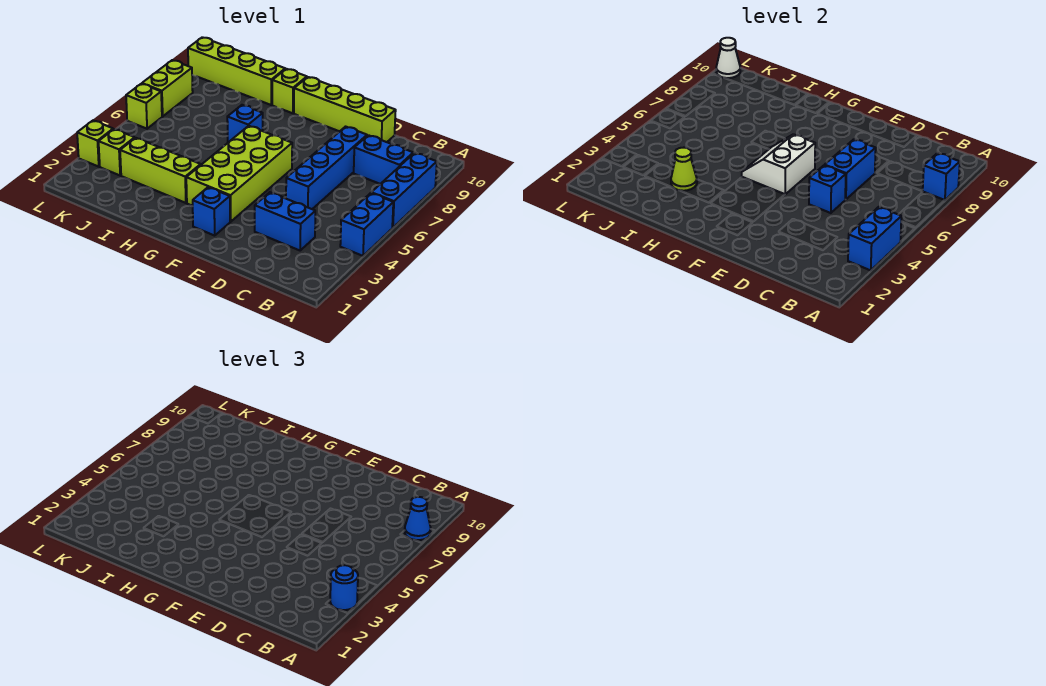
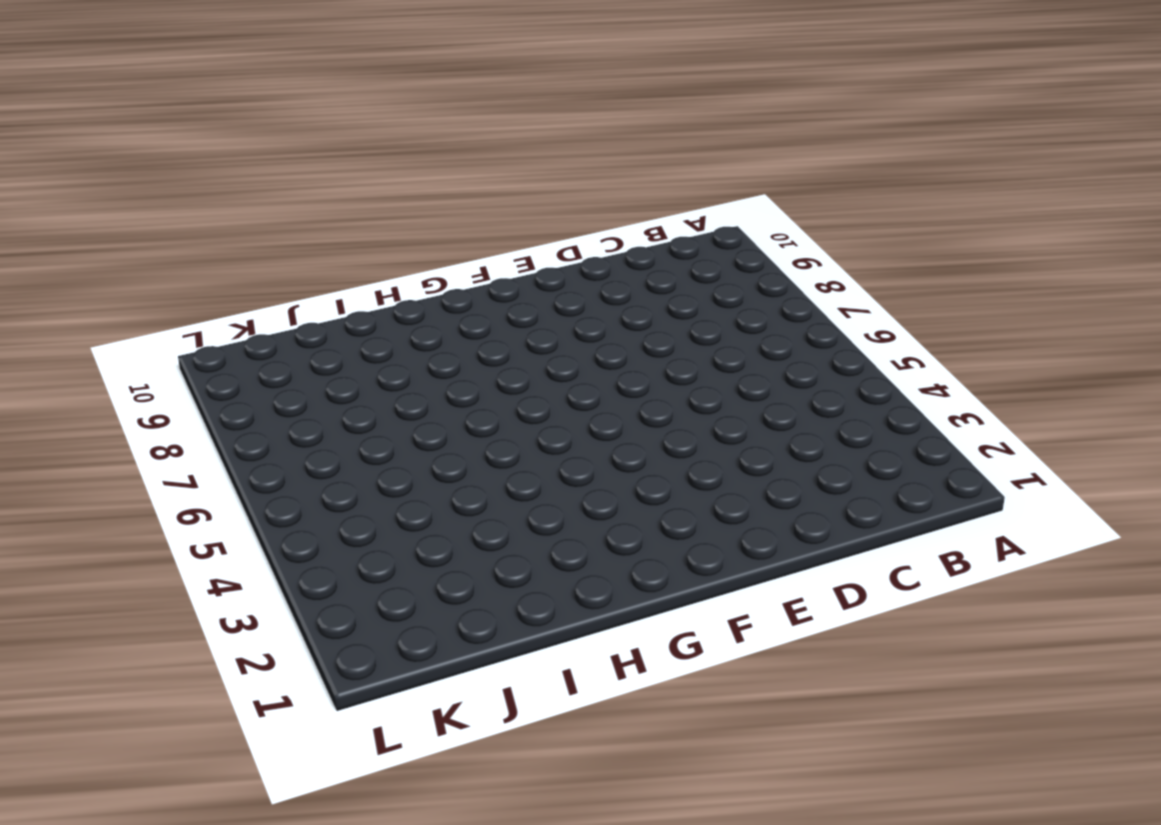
none -> blue brick A4:A5 level 1
none -> blue brick A6:A8 level 1
none -> blue brick B8:C8 level 1

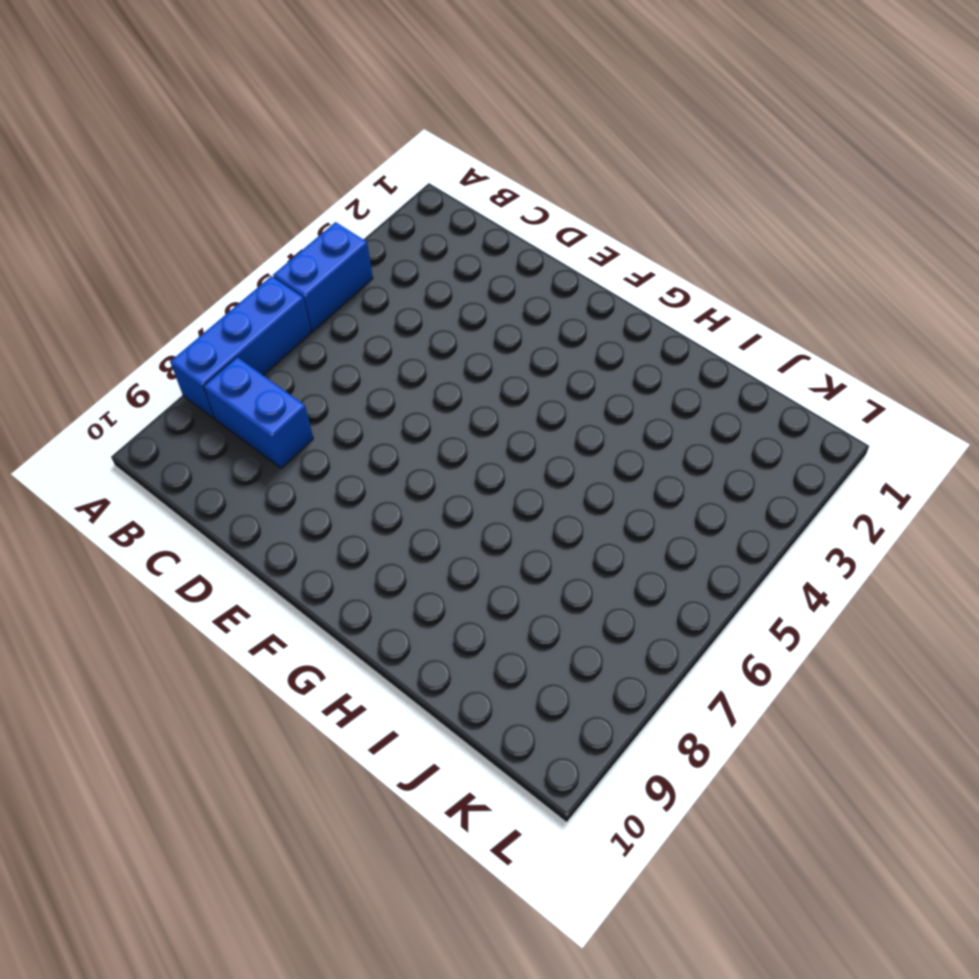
none -> blue brick C3:D3 level 1
none -> blue brick D5:D8 level 1
none -> lime brick D10:G10 level 1

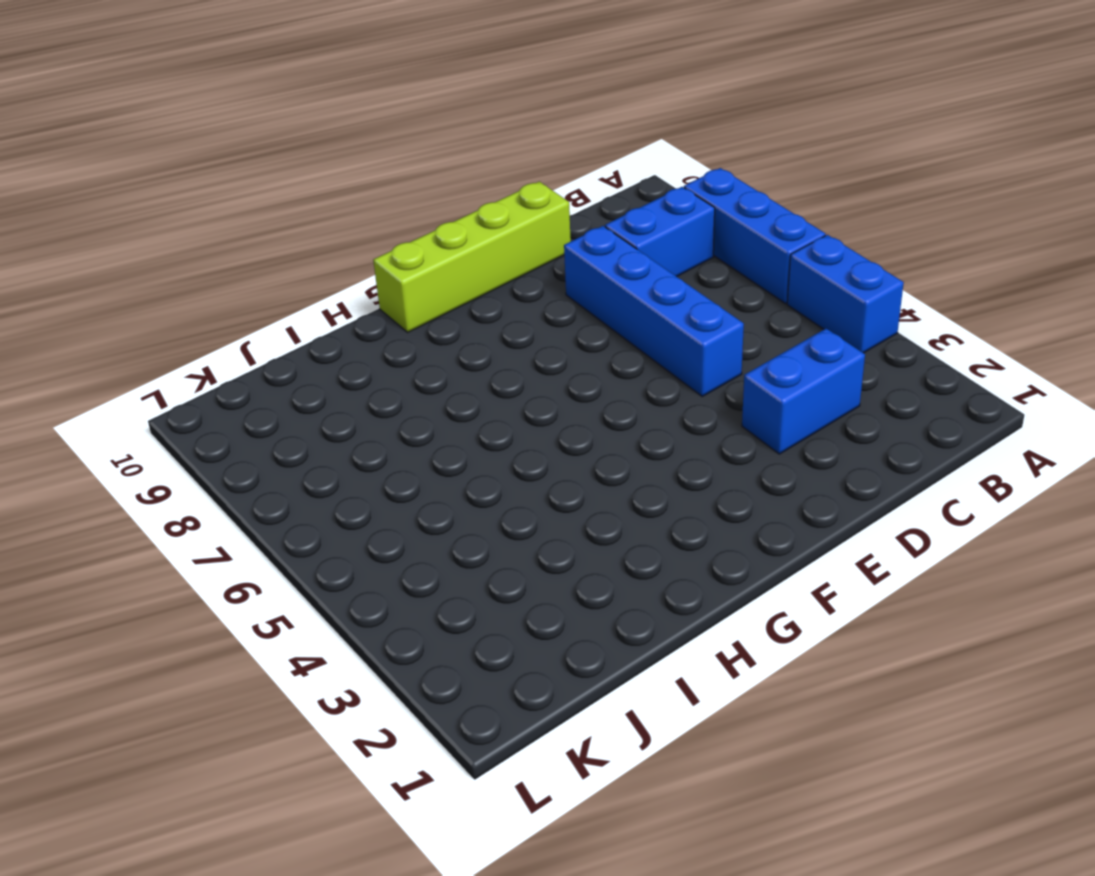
none -> blue brick F2 level 1
none -> lime brick F3:G6 level 1
none -> lime brick H3:J3 level 1

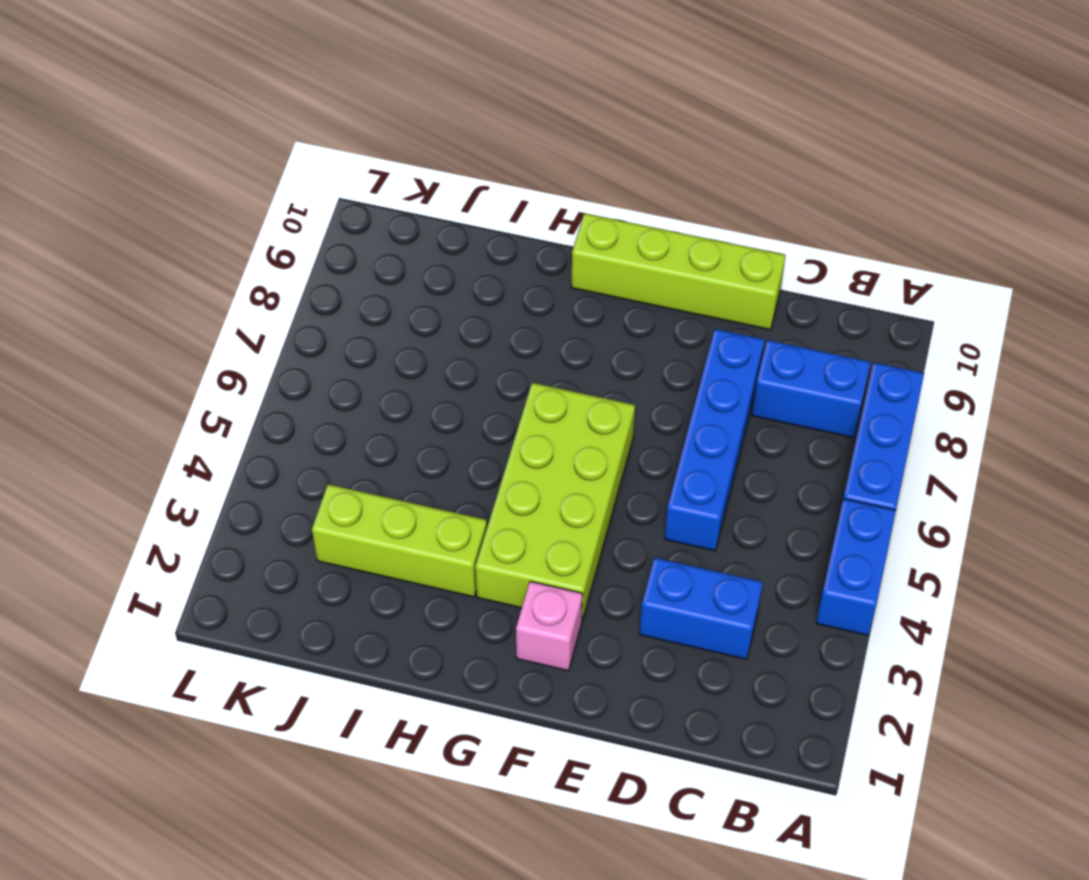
pink brick F2 level 1 -> blue brick F2 level 1
none -> blue brick H7 level 1
none -> lime brick H10 level 1
none -> lime brick I10:L10 level 1

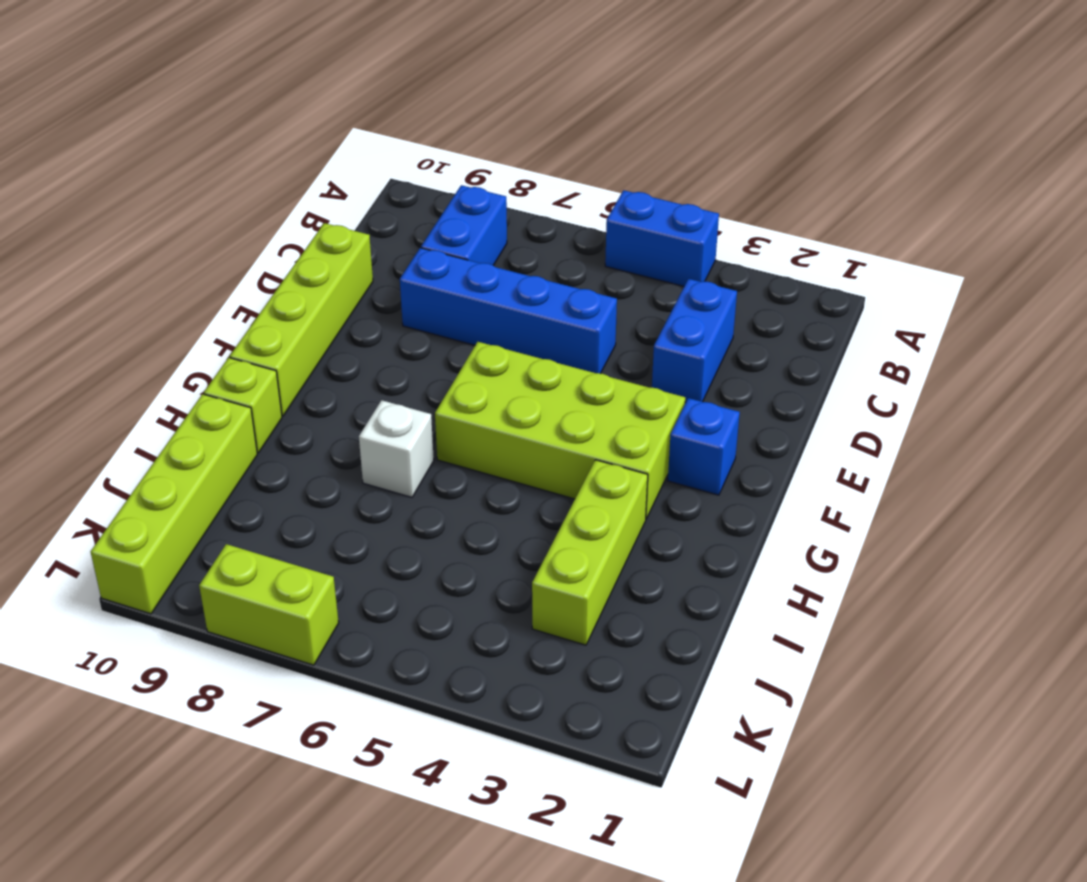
white brick H7 level 1 -> blue brick H7 level 1
none -> blue brick A6:A8 level 1
none -> lime brick K3 level 1
none -> lime brick L3 level 1

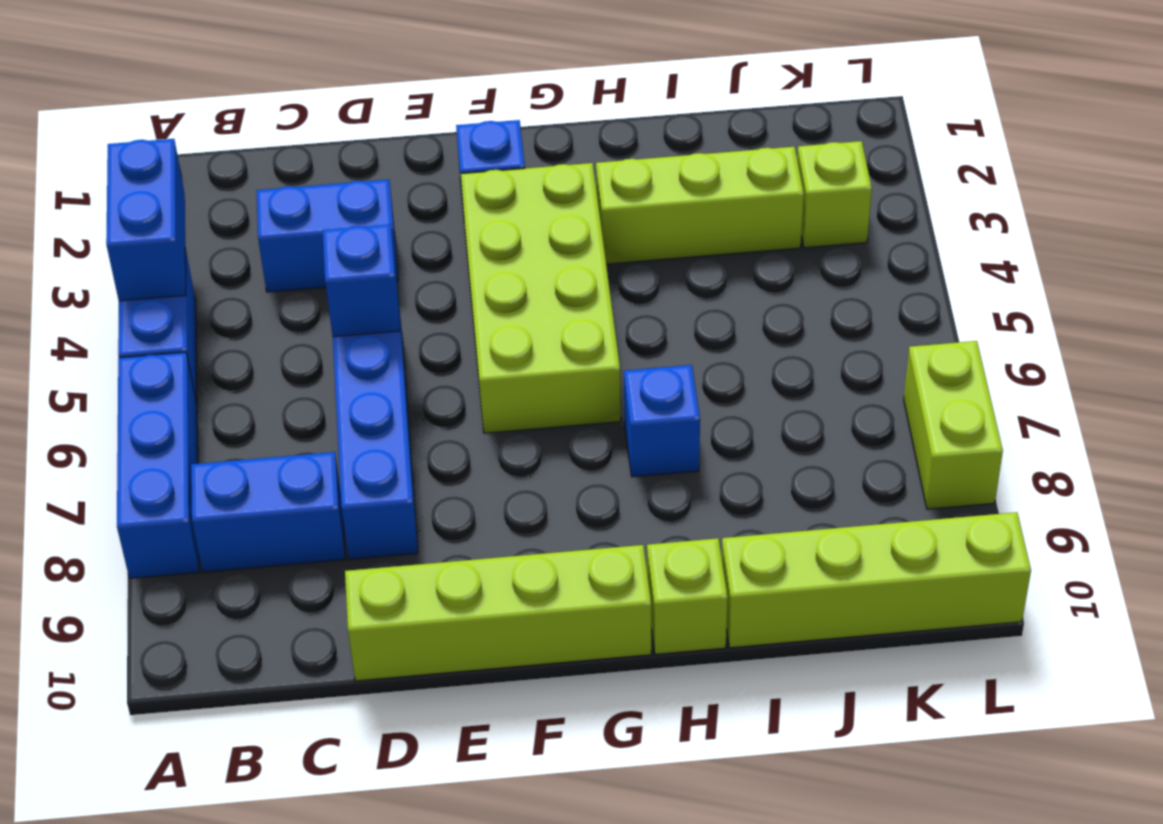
none -> lime brick L3 level 1
none -> lime brick L6 level 1
none -> blue brick A8 level 2

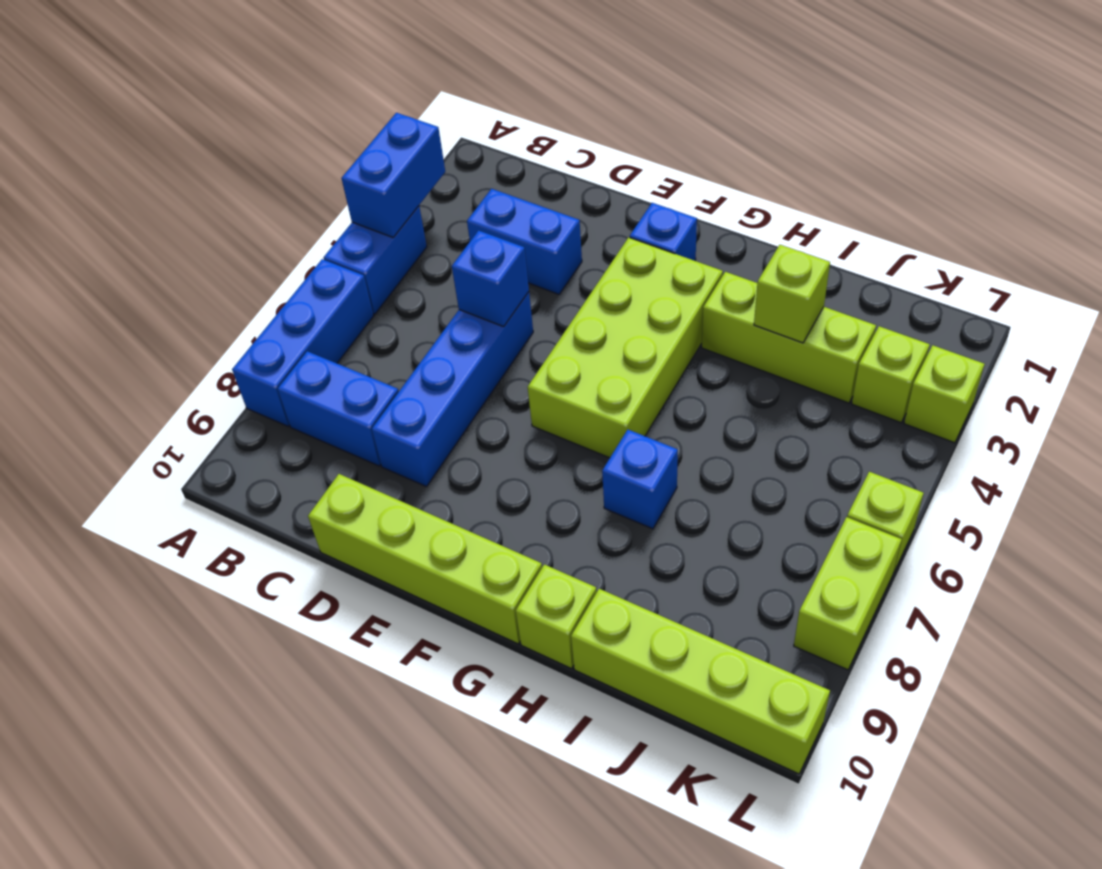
lime brick I3 level 2 -> lime cone I3 level 2
none -> blue brick A8 level 2
none -> blue brick D6:D7 level 2
none -> white slope F5:G6 level 2 top F

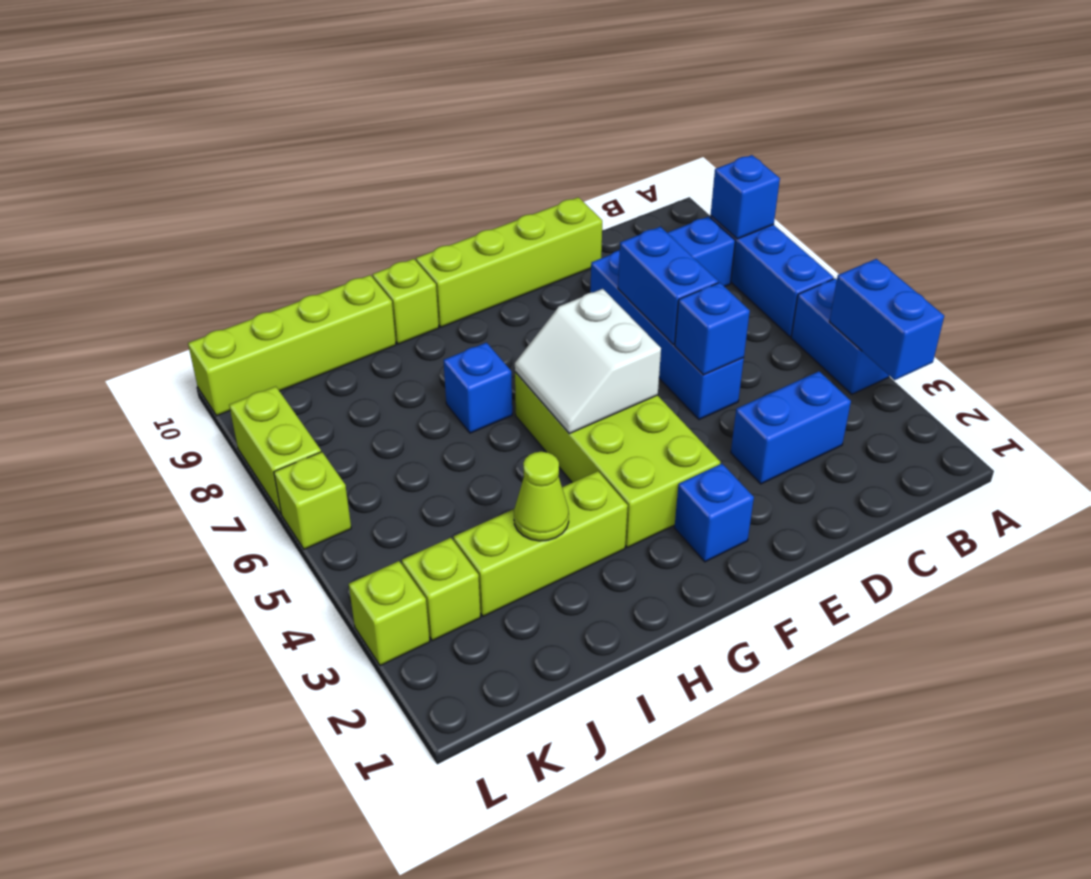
none -> white cone L10 level 2
none -> blue round brick A3 level 3
none -> blue cone A8 level 3

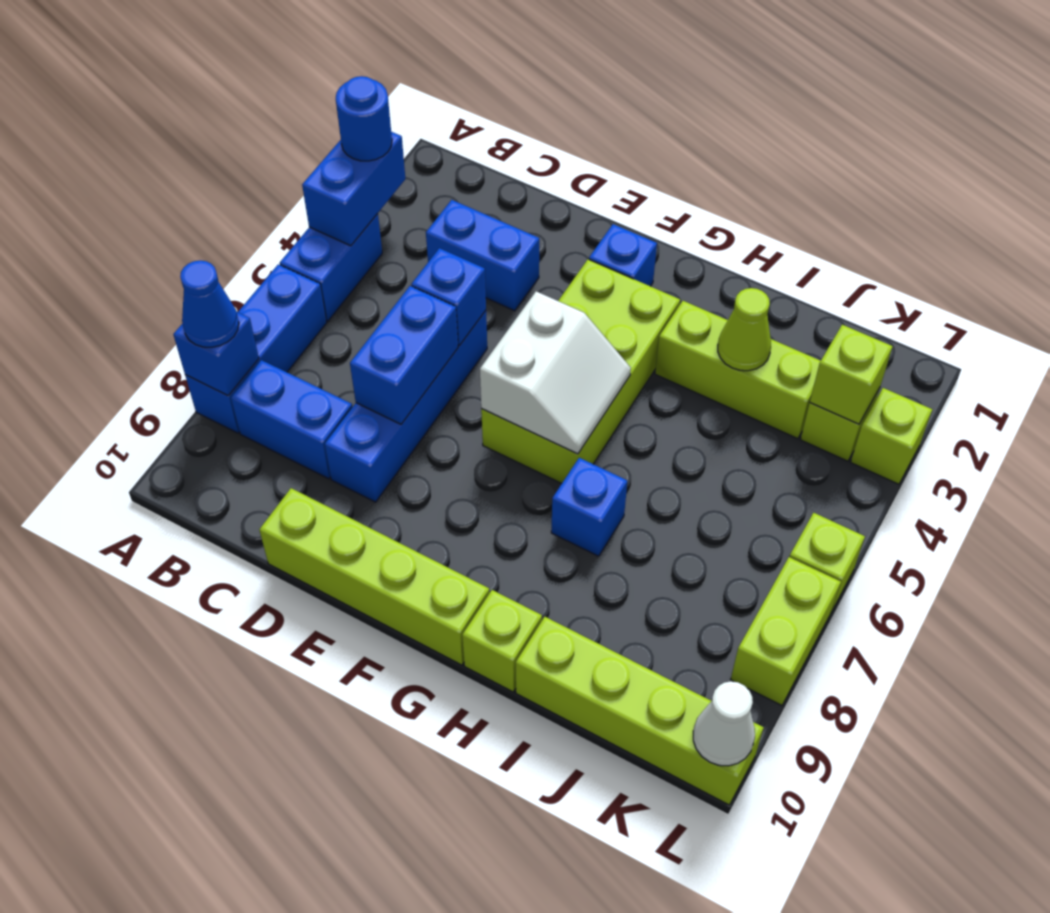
lime brick K3 level 2 -> none

